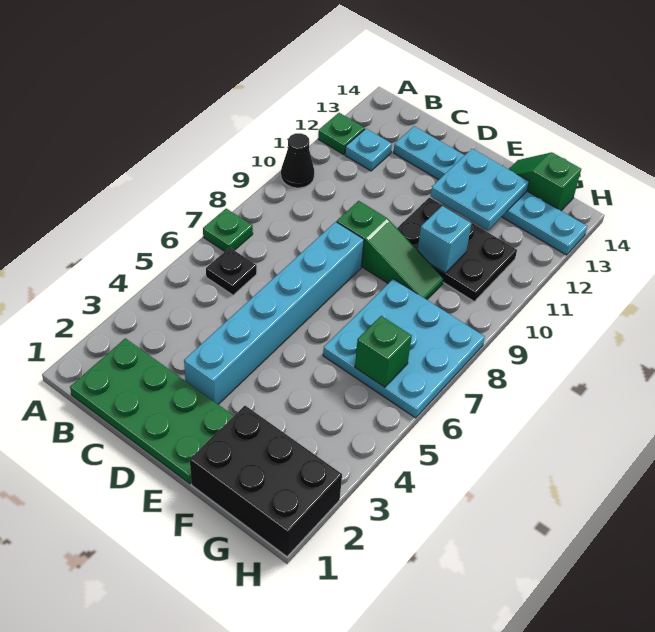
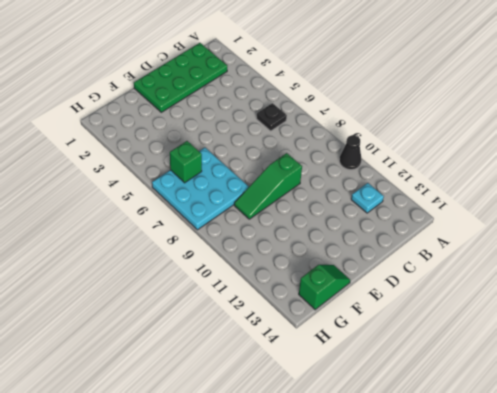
none -> green plate A7 level 1
none -> green plate A12 level 1
none -> cyan plate C13:H13 level 1

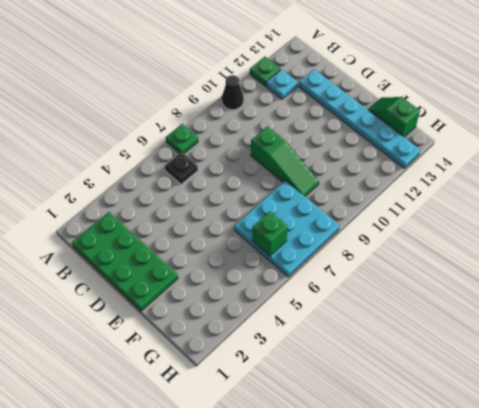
none -> cyan brick D3:D8 level 1
none -> black plate E10:G11 level 1
none -> black brick F1:H2 level 1

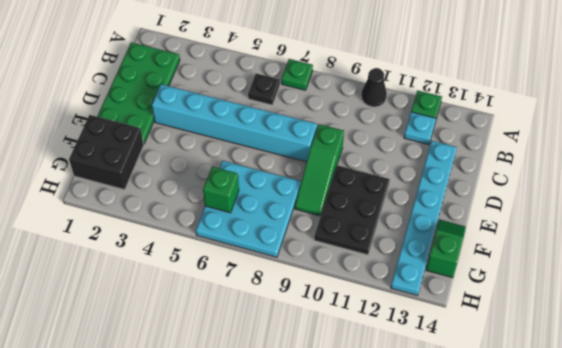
black brick F1:G2 level 1 -> black brick F1:H2 level 1
none -> cyan plate E12:F13 level 2
none -> cyan brick F10 level 2

